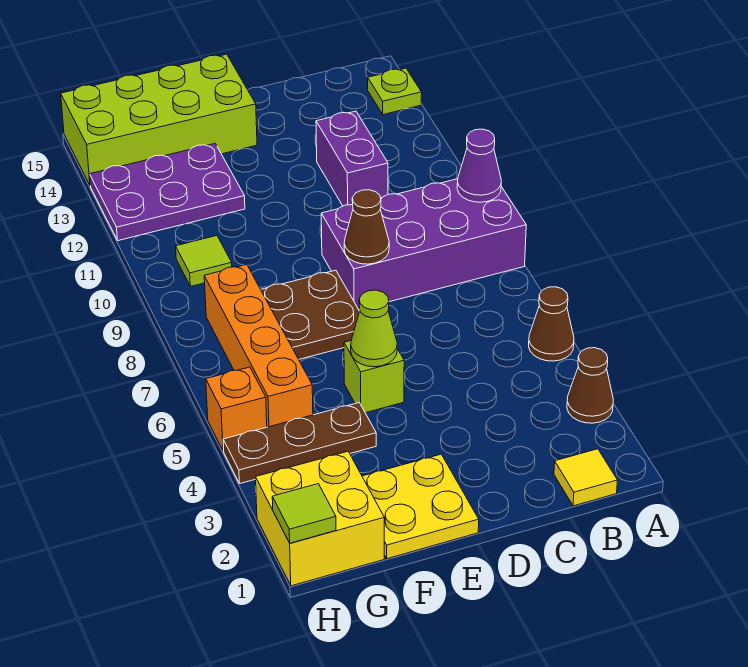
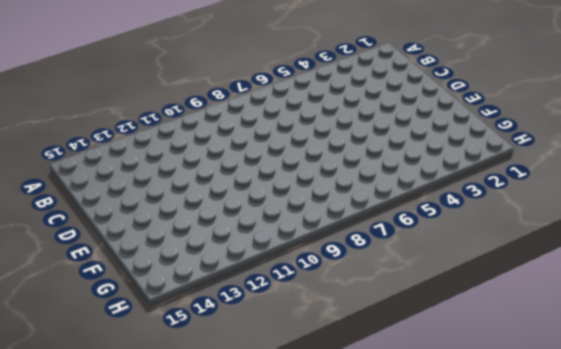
none -> brown cone A3 level 1
none -> brown cone A5 level 1
none -> purple brick A8:D9 level 1

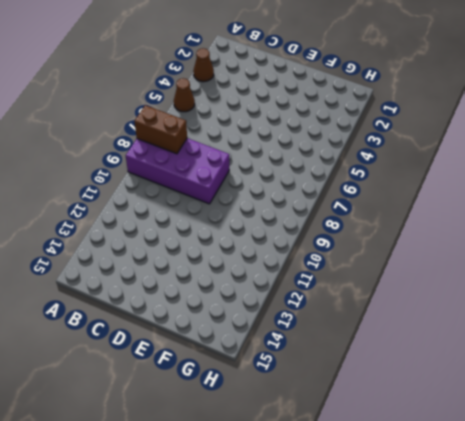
brown brick A8:B8 level 2 -> none
none -> lime plate A14 level 1
none -> yellow tile B1 level 1
none -> purple brick C11:C12 level 1

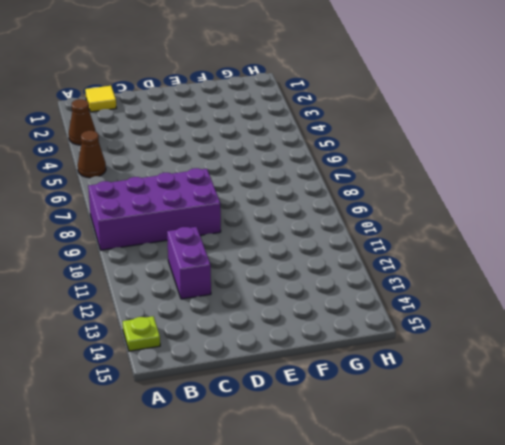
none -> yellow plate E1:F2 level 1
none -> lime brick E5 level 1
none -> brown plate E7:F8 level 1

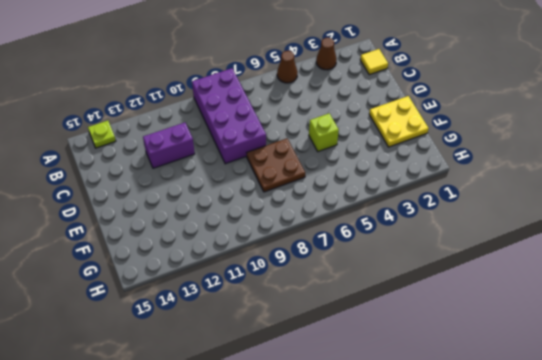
none -> lime brick E14:H15 level 1
none -> brown plate F4:H4 level 1
none -> purple plate F12:H13 level 1

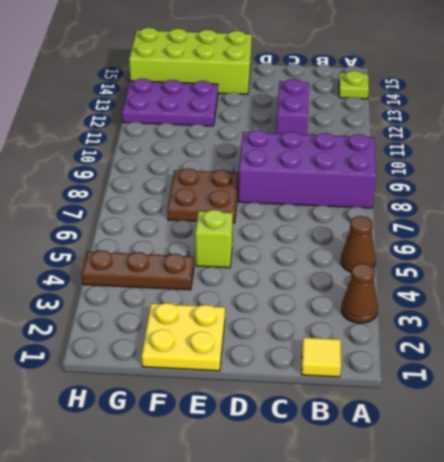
none -> yellow brick G1:H2 level 1
none -> orange brick G5:G8 level 1
none -> lime tile G10 level 1

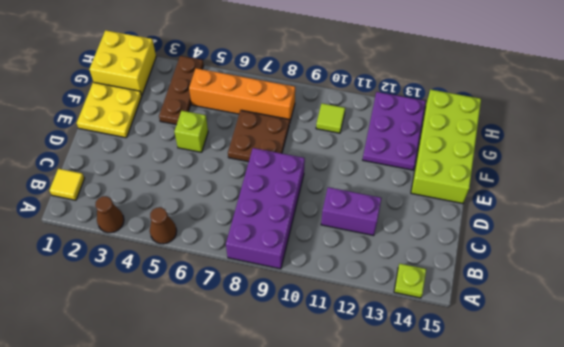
none -> orange brick H5 level 1
none -> purple cone A9 level 2
none -> brown cone D8 level 2

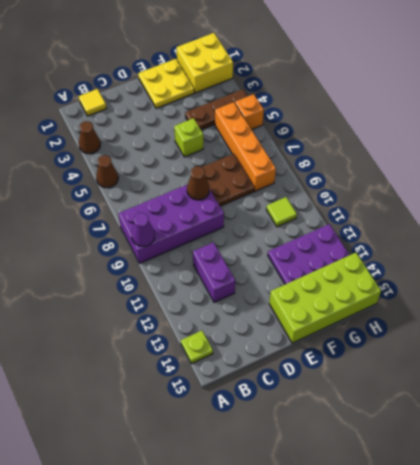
none -> lime cone E5 level 2
none -> lime tile H1 level 2

